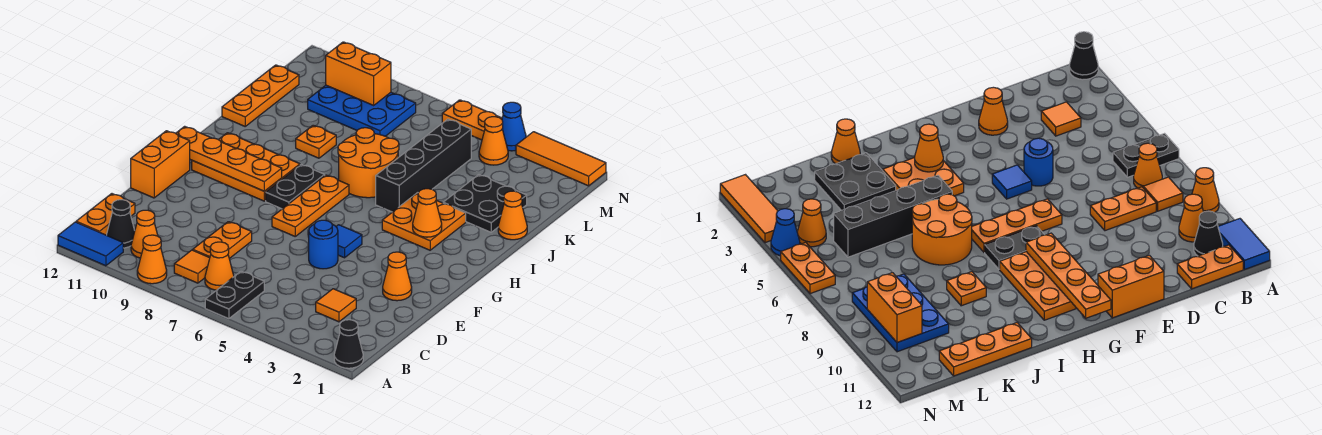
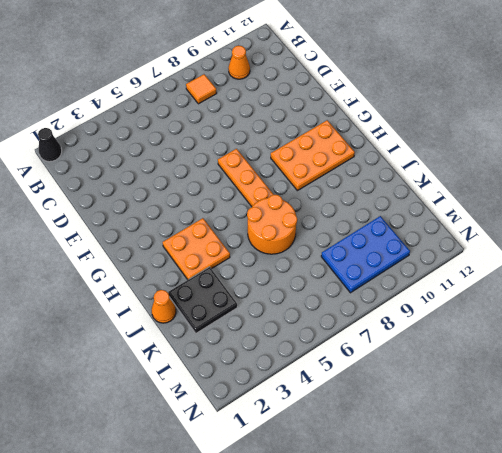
none -> black plate A6:B6 level 1
none -> orange cone A9 level 1
none -> blue tile A11:A12 level 1
none -> orange cone B7 level 1

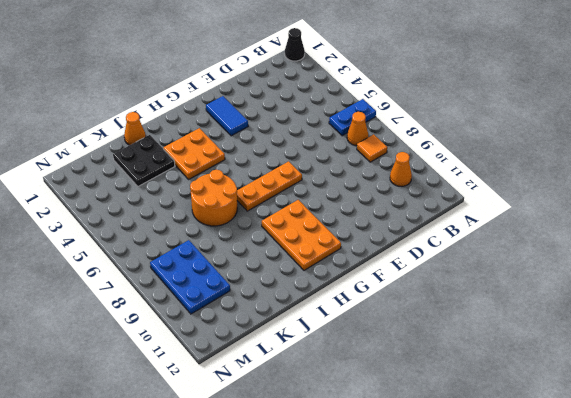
blue plate A6:B6 level 1 -> black plate A6:B6 level 1
blue tile F2:F3 level 1 -> blue tile A11:A12 level 1
none -> orange cone A9 level 1
none -> black cone B11 level 1
none -> orange plate B12:C12 level 1
none -> orange tile C3 level 1

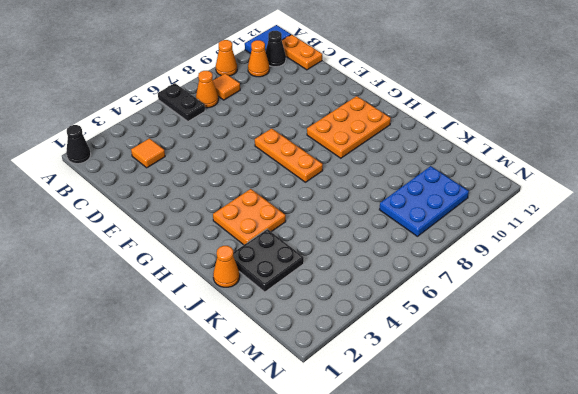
none -> orange plate C8:D8 level 1
none -> orange cone E2 level 1
none -> blue round brick E5 level 1
none -> orange brick E12:F12 level 1

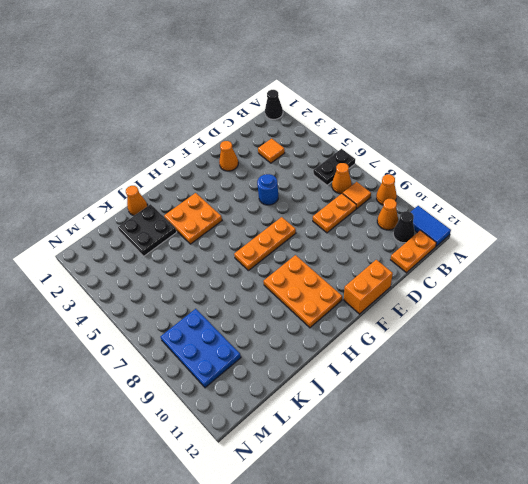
none -> blue tile F5 level 1
none -> black plate G8:H8 level 1
none -> black brick I5:L5 level 1
none -> orange round brick I6:J7 level 1

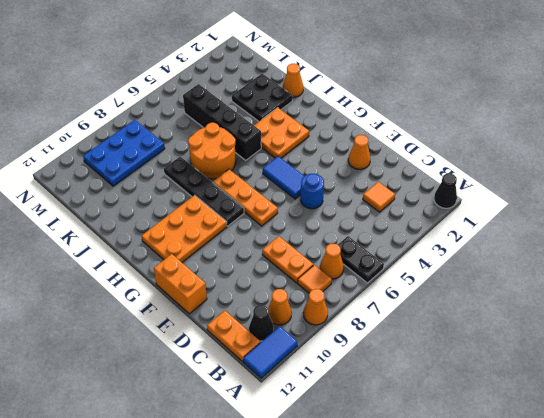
blue tile F5:G5 level 1 -> blue tile F5 level 1
black plate G8:J8 level 1 -> black plate G8:H8 level 1
none -> orange plate J9 level 1
none -> orange plate J12:L12 level 1
none -> orange cone M4 level 1
none -> orange tile N1:N3 level 1

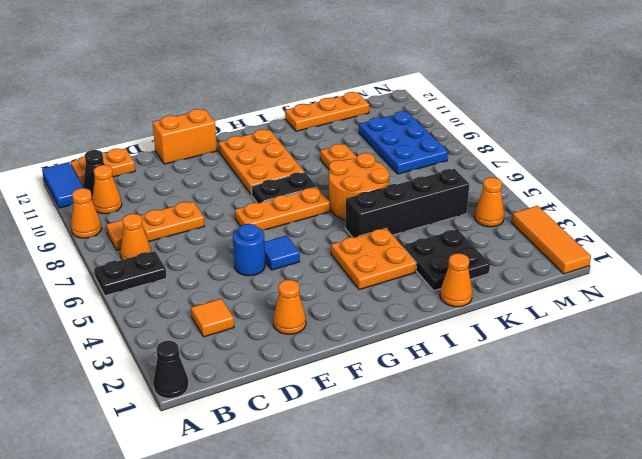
none -> blue cone N4 level 1
none -> orange plate N5:N6 level 1
none -> orange plate G9:G12 level 2
none -> orange cone H3 level 2

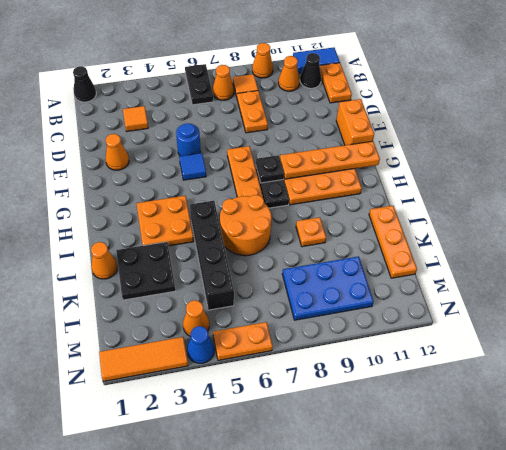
black plate G8 level 2 -> none
none -> orange cone H3 level 2
none -> orange brick M9:M10 level 2

